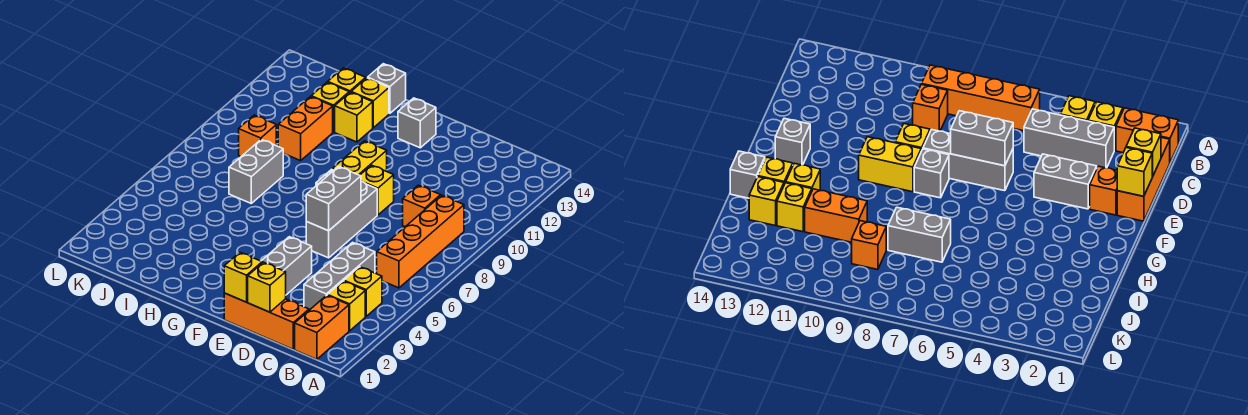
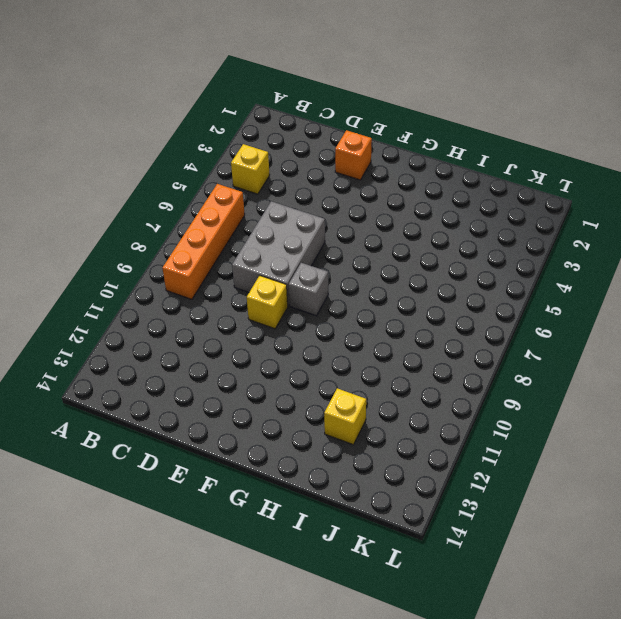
grey brick D6:E8 level 1 -> grey brick E6:E8 level 1
none -> orange brick B1:B2 level 1
none -> yellow brick B3 level 1
none -> orange brick C1:E1 level 1

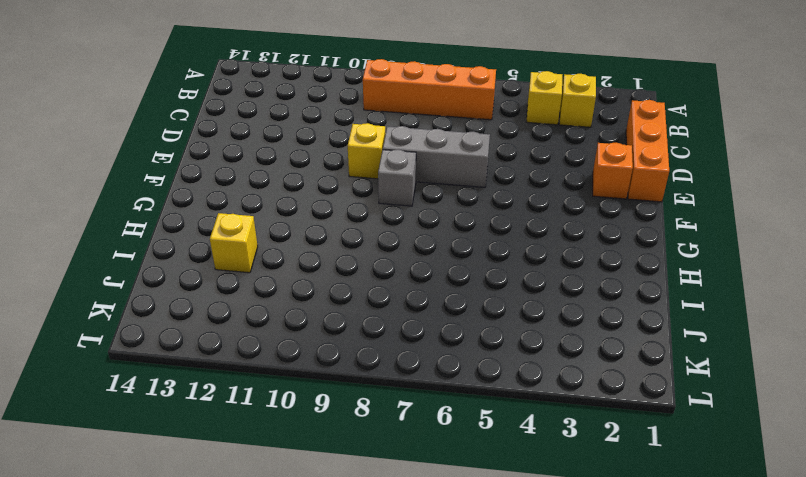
none -> orange brick B1:B2 level 1
none -> grey brick C3:C5 level 1
none -> orange brick C9 level 1

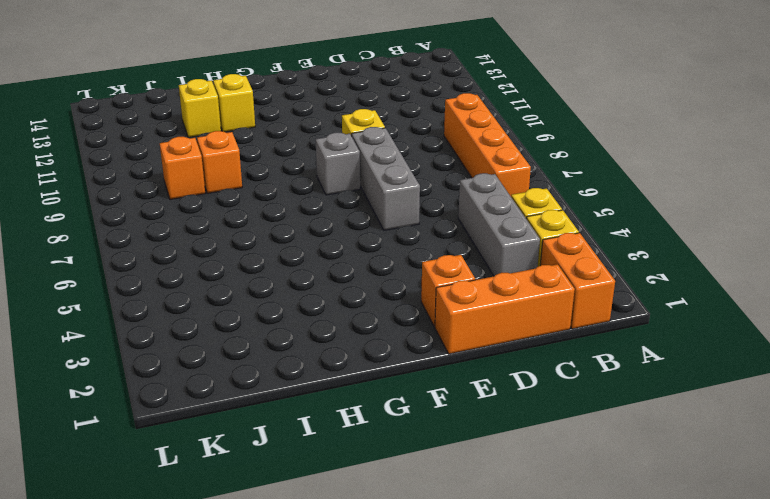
orange brick I9 level 1 -> orange brick C9 level 1
none -> grey brick E3:E4 level 1
none -> yellow brick F9:F10 level 1
none -> grey brick F13 level 1

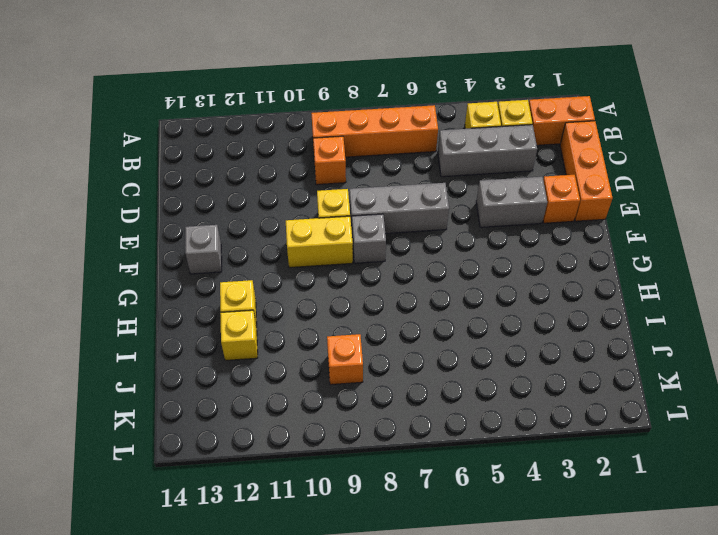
none -> yellow brick H13 level 1
none -> grey brick H14 level 1
none -> grey brick I7:I8 level 1

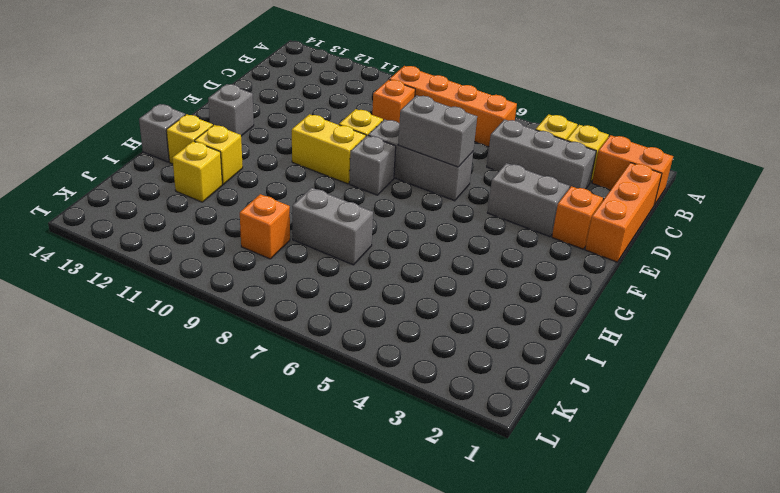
none -> orange brick I10:I11 level 1
none -> yellow brick I13 level 1
none -> yellow brick D1 level 2

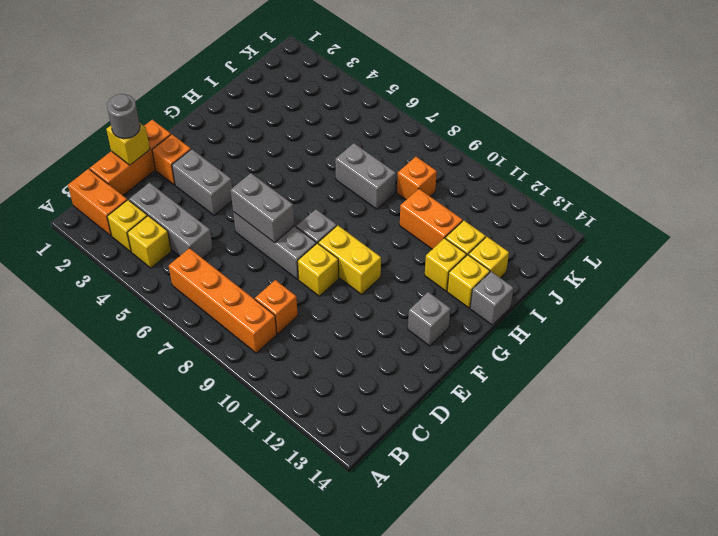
grey round brick D1 level 3 -> none
none -> yellow brick E1 level 2

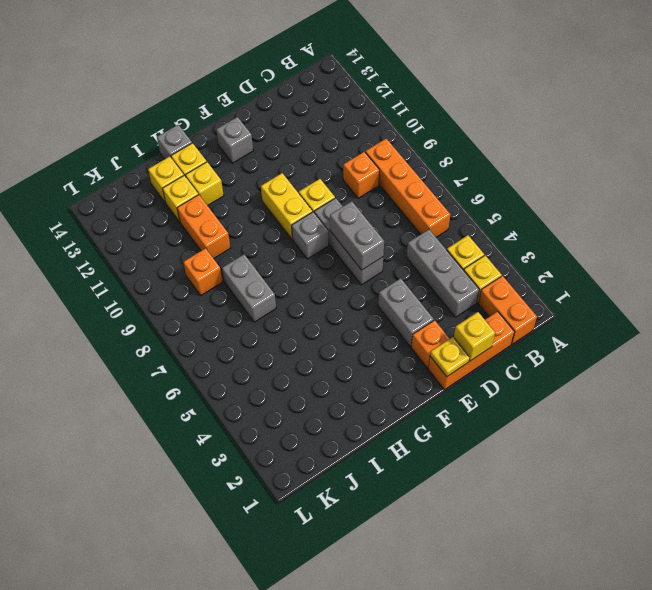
yellow plate E1 level 2 -> yellow brick E1 level 2

